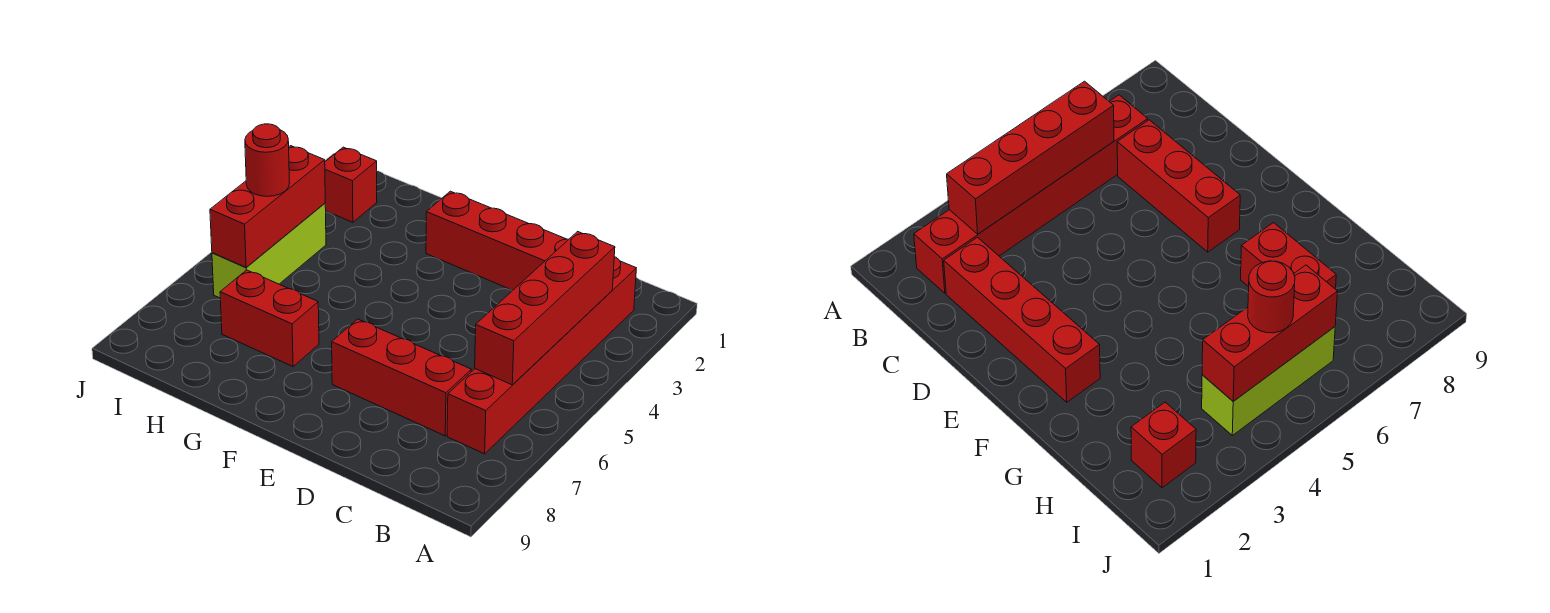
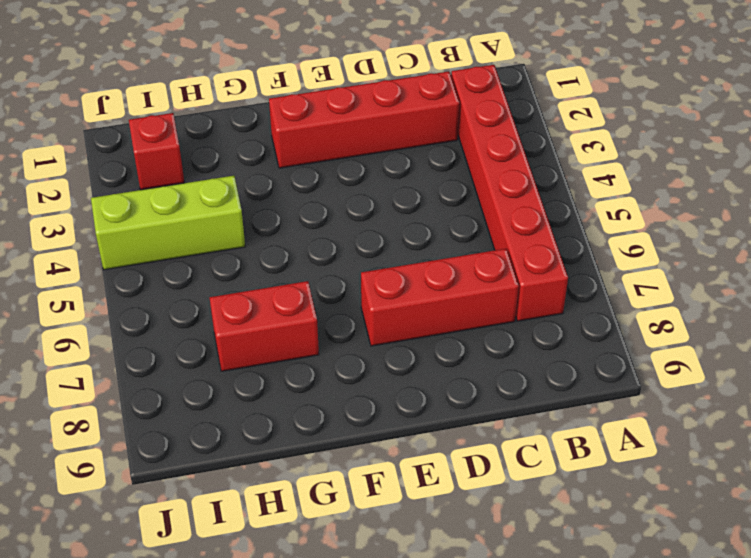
lime brick H4:J4 level 1 -> lime brick I4:I6 level 1
none -> red brick B3:B6 level 2
none -> red brick I4:I6 level 2

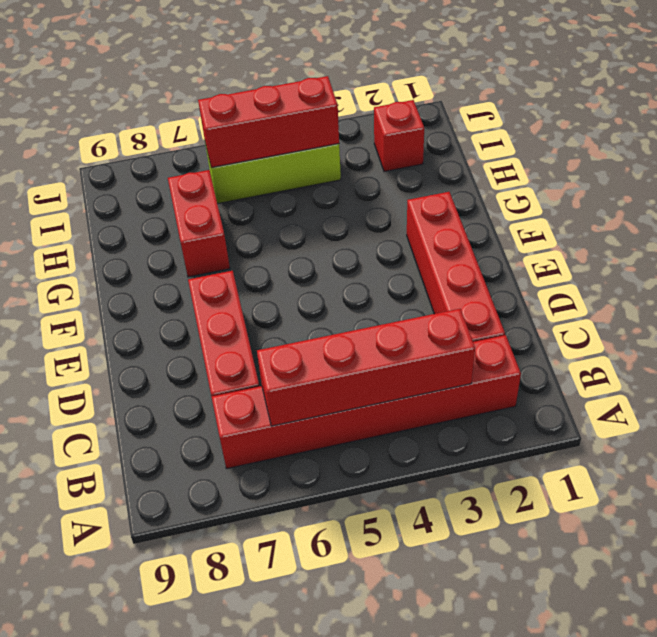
none -> red round brick I5 level 3

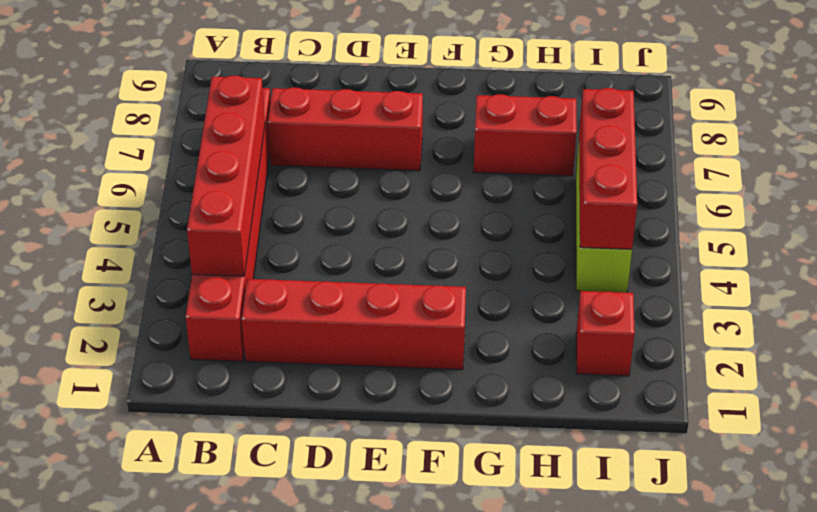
none -> red round brick I5 level 3

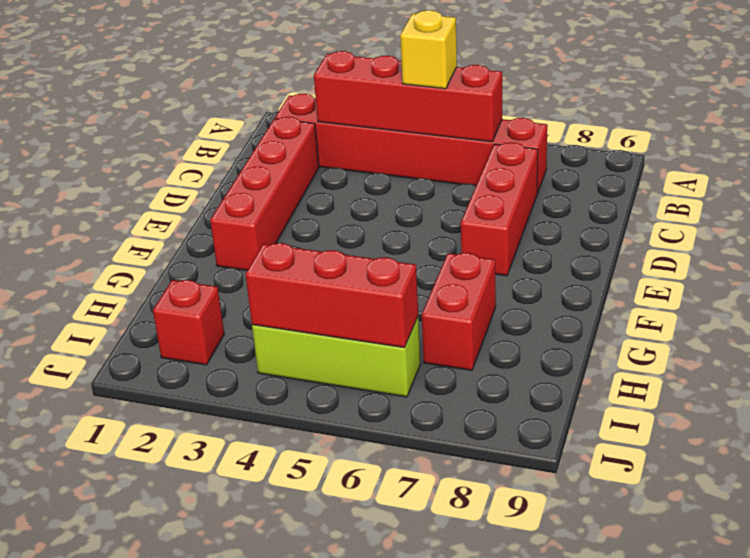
yellow brick B5 level 3 -> none
none -> red round brick I5 level 3

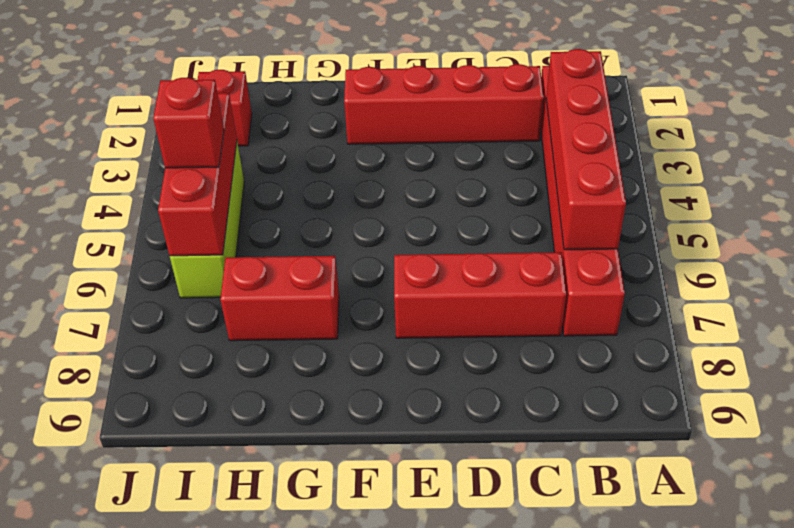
red brick I5 level 3 -> red round brick I5 level 3

